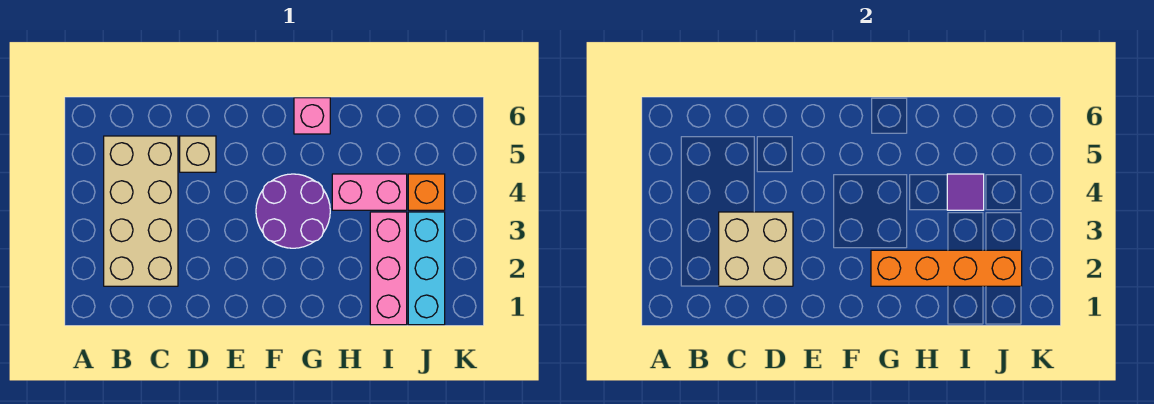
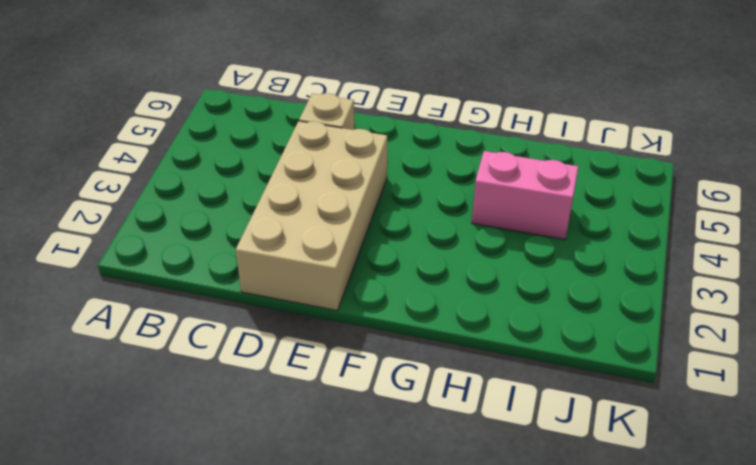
tan brick D1:E4 level 1 -> tan brick B2:C5 level 1
none -> purple round brick F3:G4 level 1
none -> pink brick G6 level 1

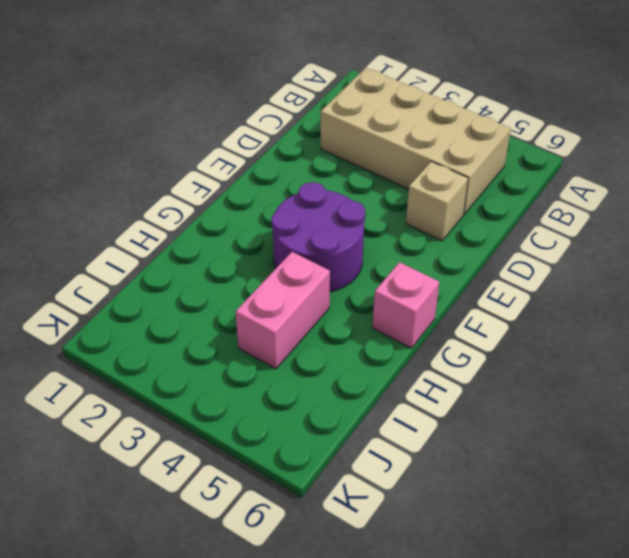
none -> pink brick I1:I3 level 1
none -> cyan brick J1:J3 level 1

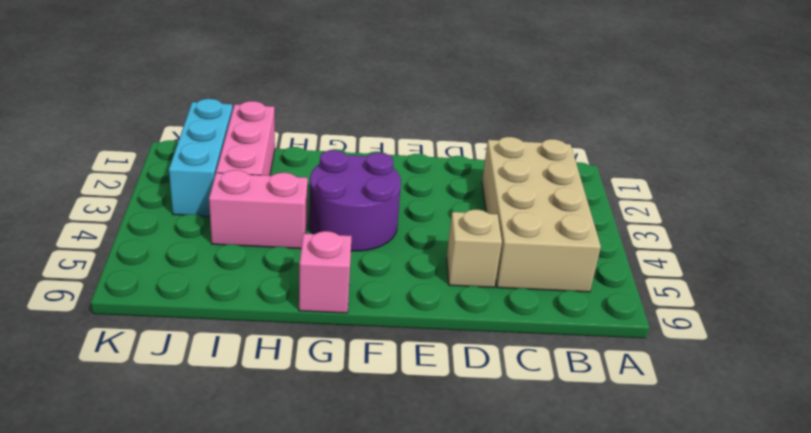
none -> orange brick J4 level 1
none -> tan brick C2:D3 level 2

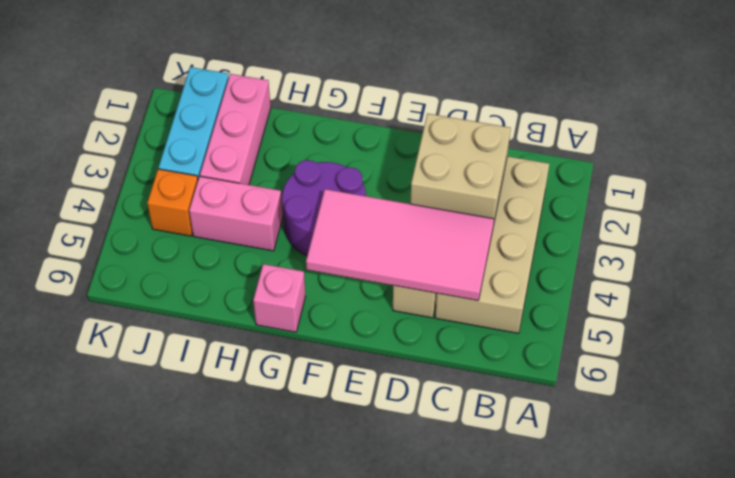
pink tile C4:F5 level 2 -> none
none -> orange brick G2:J2 level 2
none -> purple tile I4 level 2

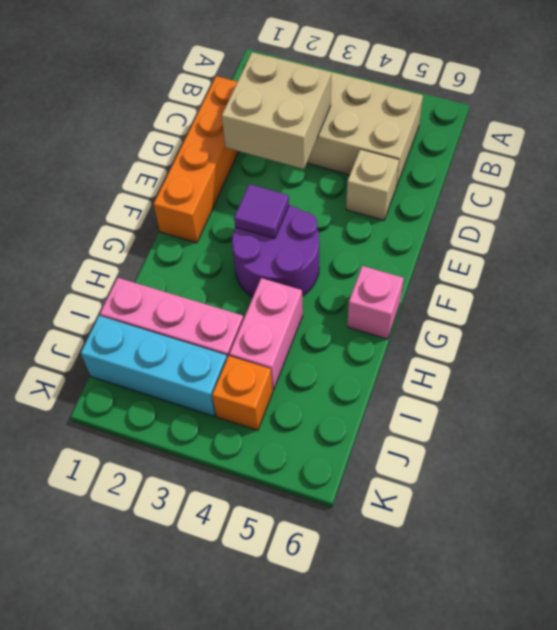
orange brick C1:F1 level 1 -> orange brick G2:J2 level 2
purple tile F3 level 2 -> purple tile I4 level 2

